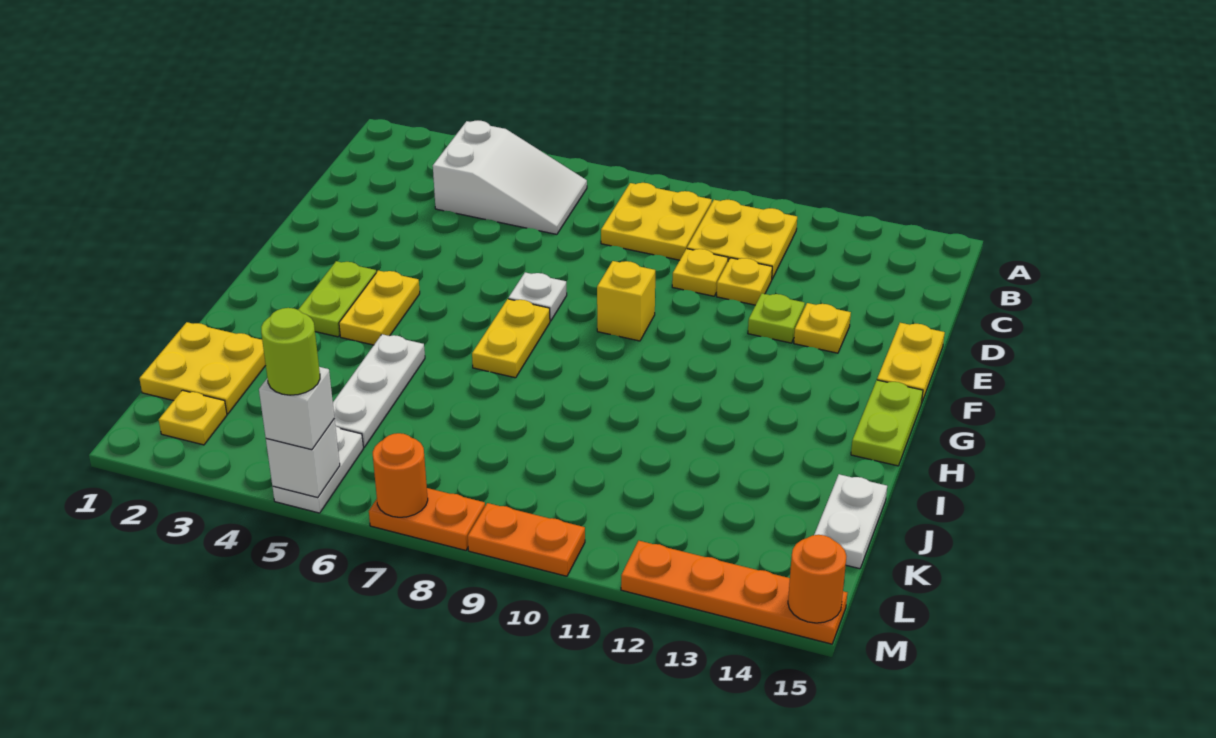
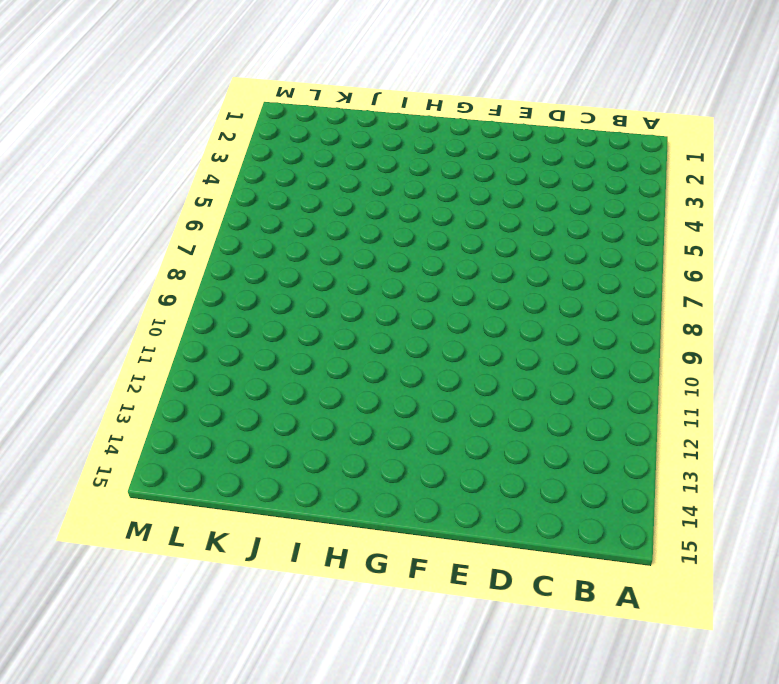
none -> white slope B4:C6 level 1 top 4
none -> yellow plate B8:C9 level 1
none -> yellow plate B10:C11 level 1

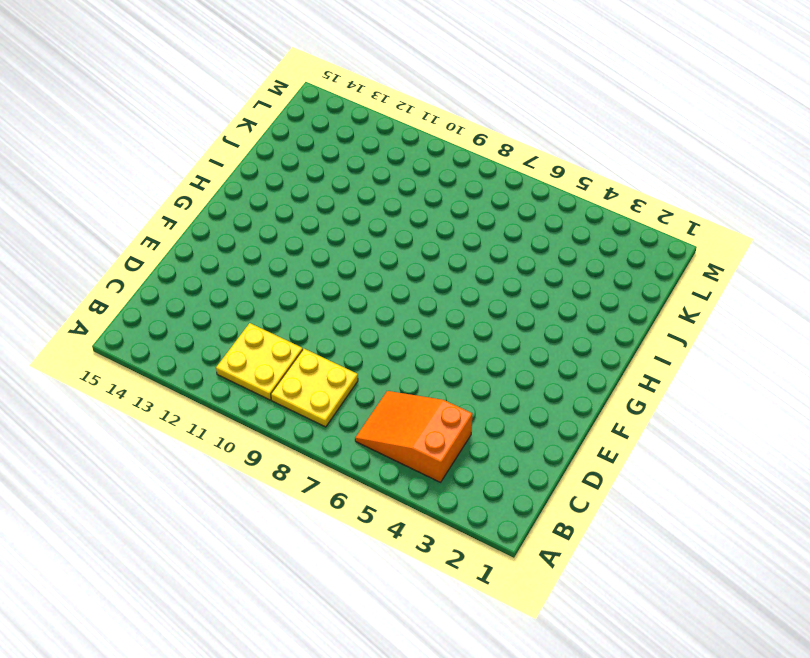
orange slope B4:C6 level 1 top 4 -> white slope B4:C6 level 1 top 4
none -> yellow plate D10 level 1
none -> yellow plate D11 level 1
none -> lime plate E12 level 1

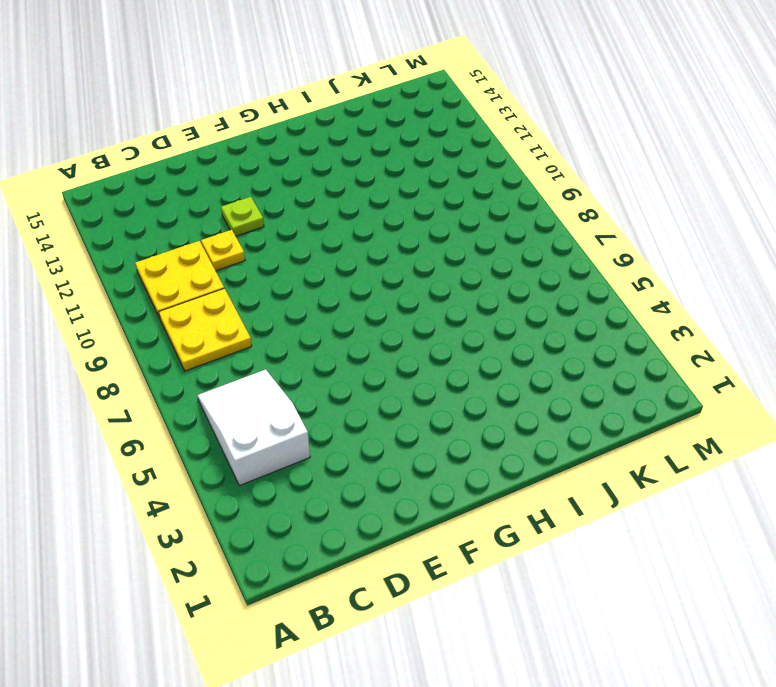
none -> yellow plate D10 level 1
none -> yellow plate E13 level 1
none -> yellow plate E15:F15 level 1

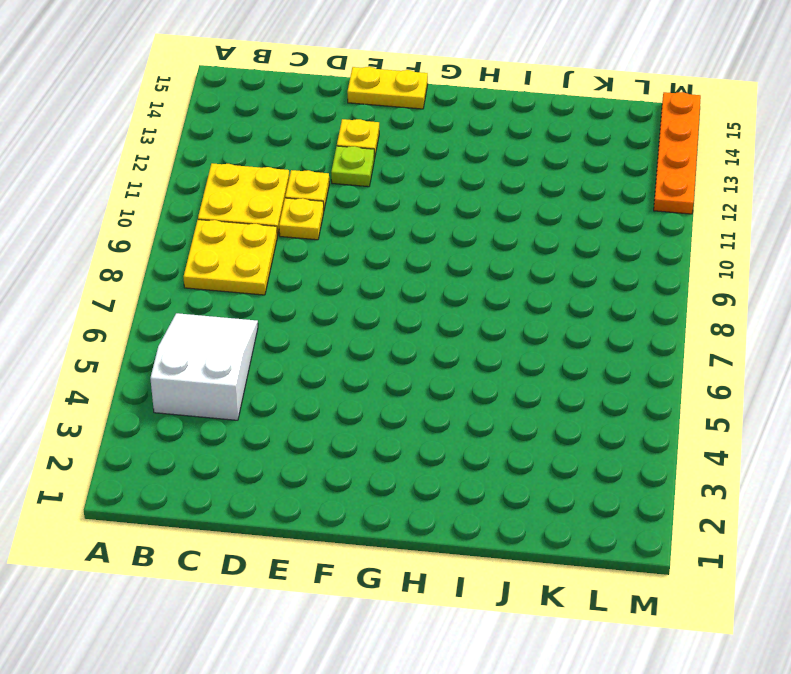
none -> white plate F7 level 1
none -> yellow brick F9 level 1
none -> lime plate G3:H3 level 1

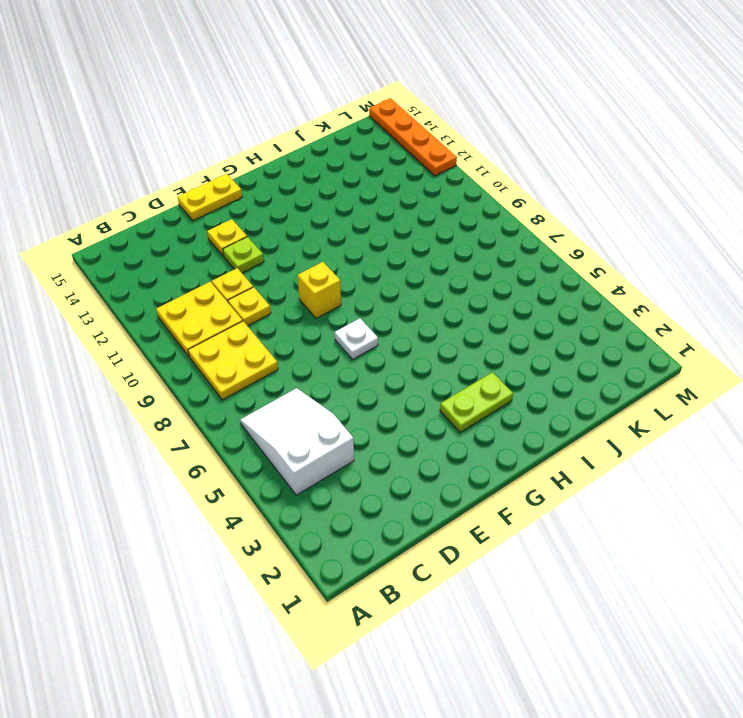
none -> yellow plate G4:H4 level 1
none -> yellow plate G7:H7 level 1
none -> lime plate G15:H15 level 1

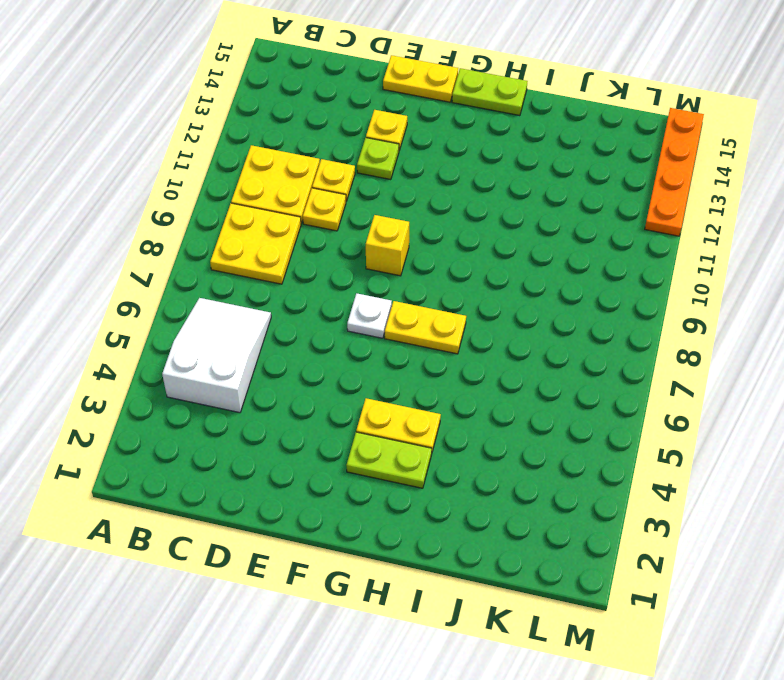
none -> white plate I5:K5 level 1
none -> yellow plate J1:K2 level 1
none -> white plate J15:K15 level 1

